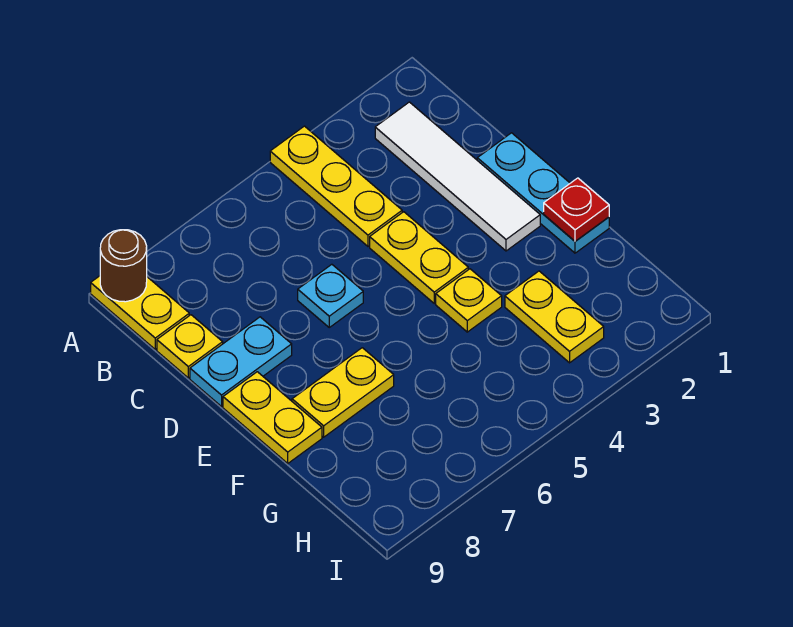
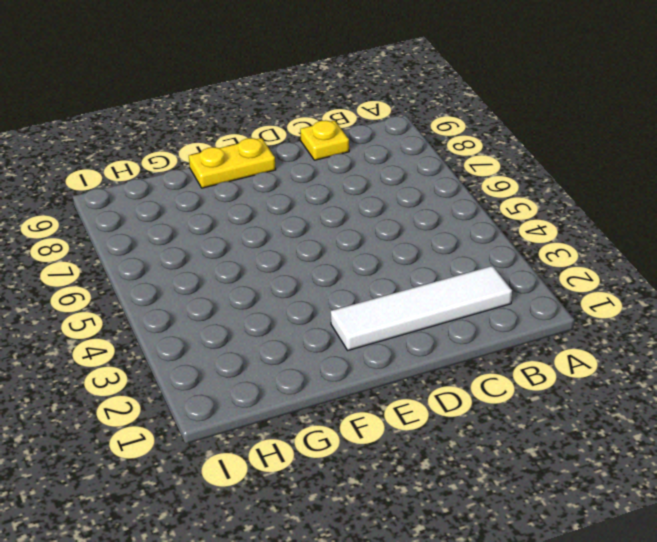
none -> yellow plate A4:C4 level 1
none -> yellow plate A9:B9 level 1
none -> cyan plate D1:F1 level 1

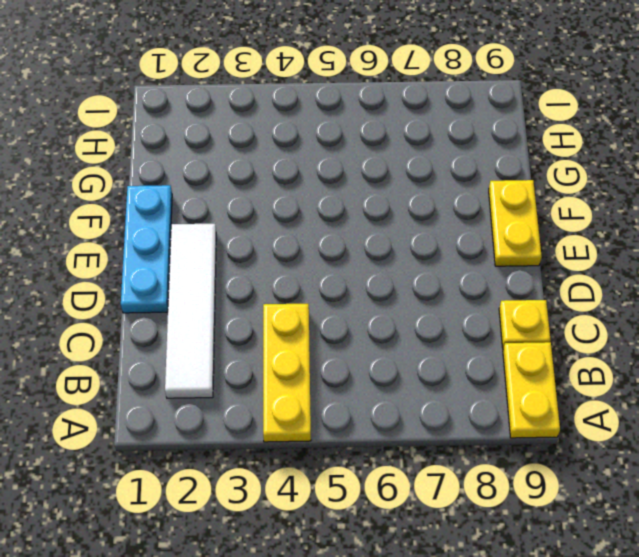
none -> yellow plate D4:E4 level 1
none -> cyan plate D6 level 1
none -> cyan plate D8:D9 level 1

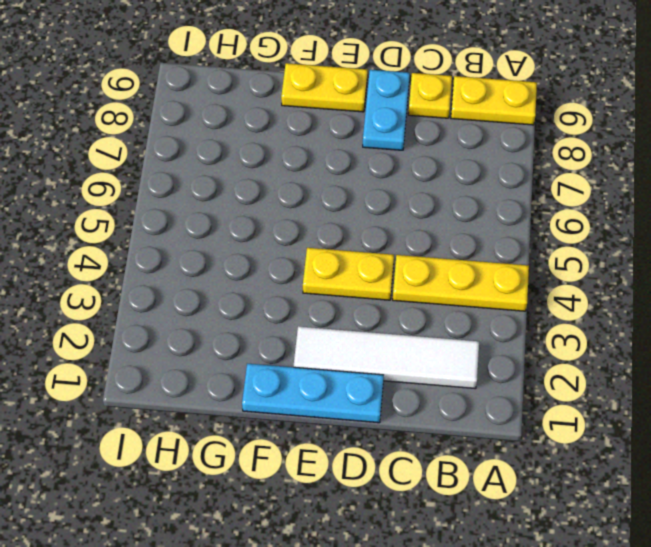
none -> cyan plate D6 level 1
none -> yellow plate F4 level 1
none -> yellow plate F7:F8 level 1

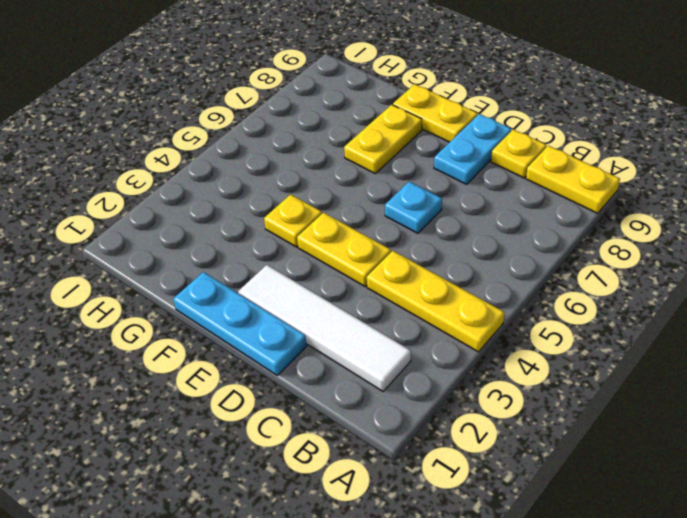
none -> yellow plate G3:H3 level 1
none -> brown round brick A9 level 2
none -> red plate F1 level 2

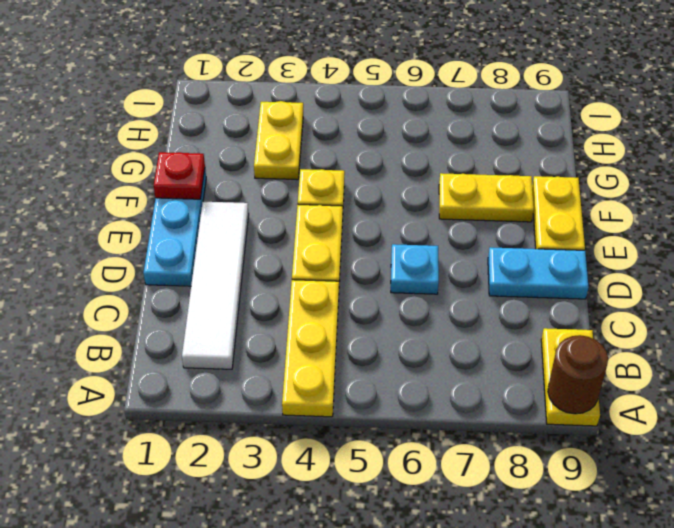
none -> yellow plate C9 level 1

